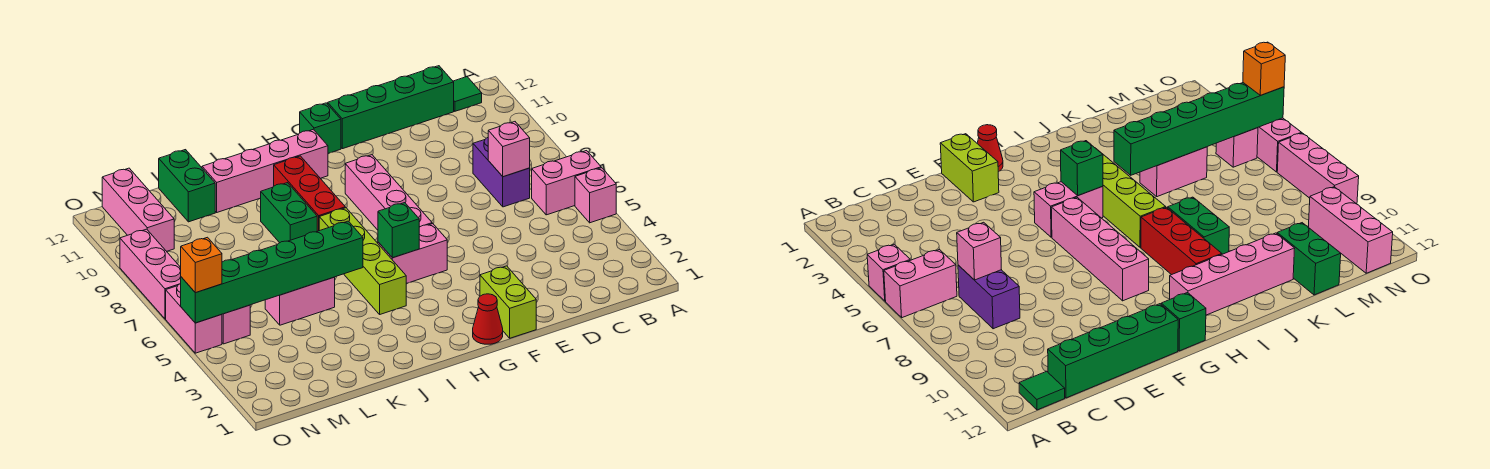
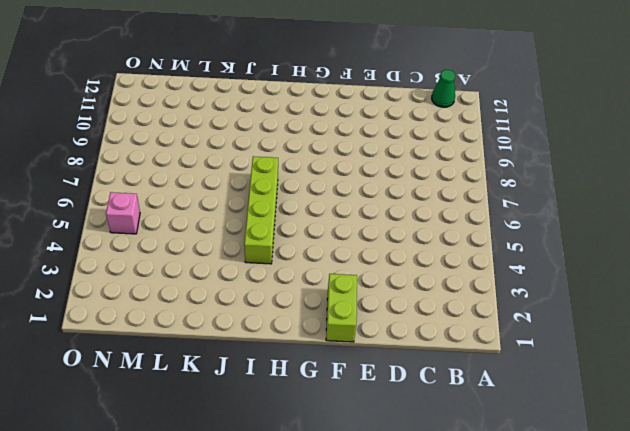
green cone B12 level 1 -> green tile B12 level 1
none -> pink brick A5 level 1
none -> pink brick A6:B6 level 1
none -> purple brick C7:C8 level 1

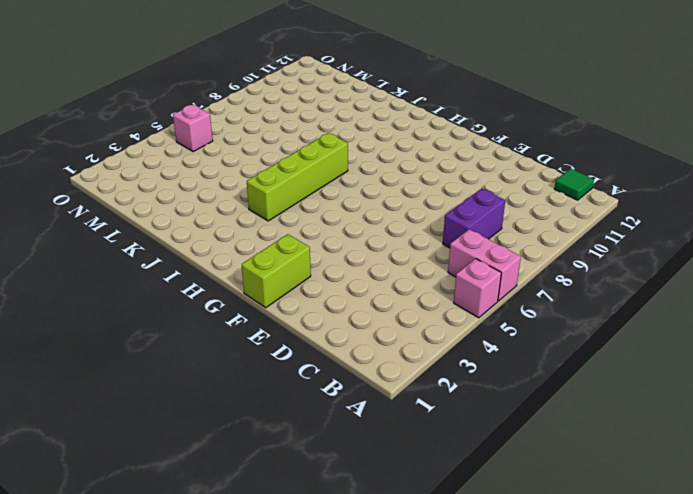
none -> green brick C12:F12 level 1
none -> red cone G1 level 1
none -> pink brick G5:H5 level 1

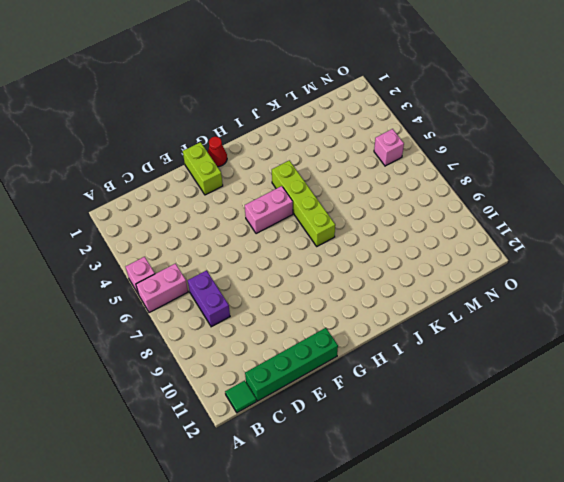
none -> pink brick G6:G9 level 1
none -> green brick G12 level 1
none -> pink brick H11:K11 level 1

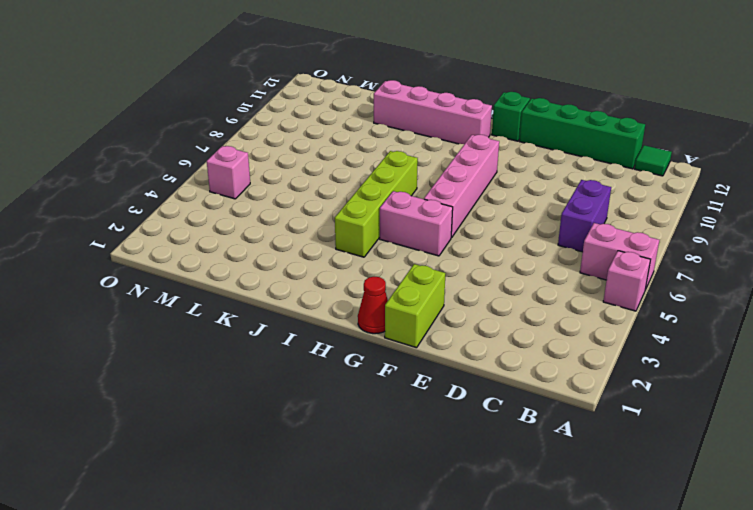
none -> red brick I8:I10 level 1
none -> green brick J8:J9 level 1
none -> pink brick K5:L5 level 1

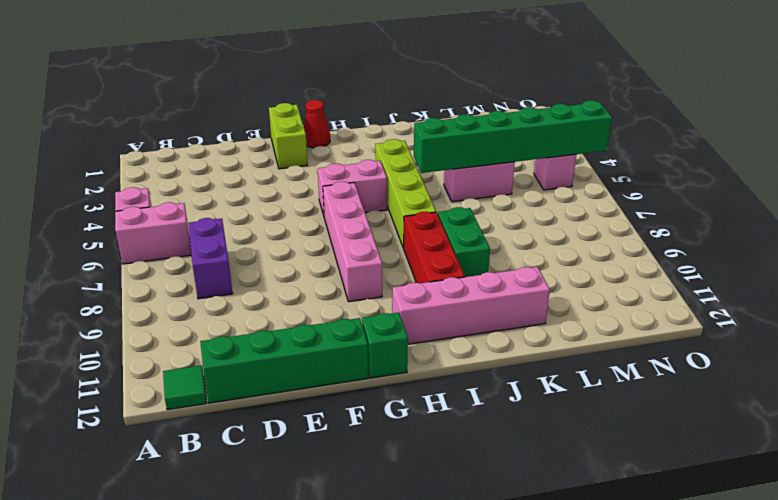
none -> green brick L11:L12 level 1
none -> pink brick N10:N12 level 1
none -> pink brick O5:O6 level 1

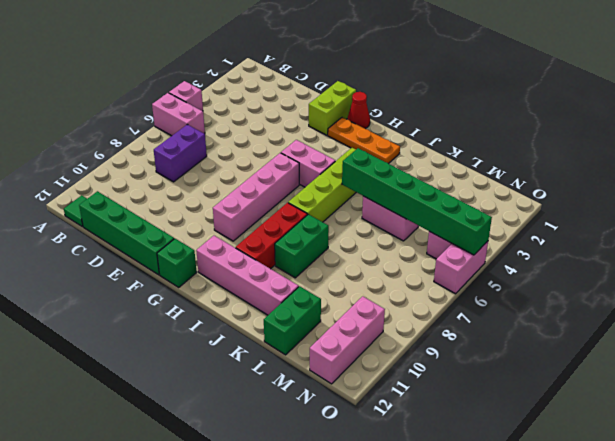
orange plate G2:I2 level 1 -> none
none -> pink brick O7:O9 level 1
none -> pink brick C7 level 2
none -> green brick H5 level 2

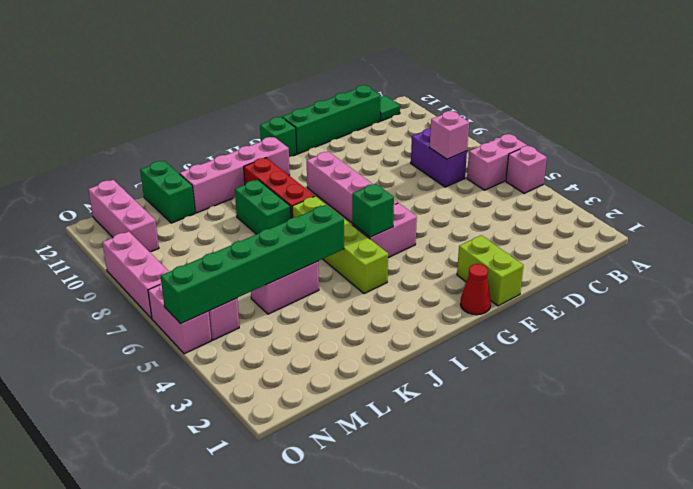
none -> orange brick O5 level 3

